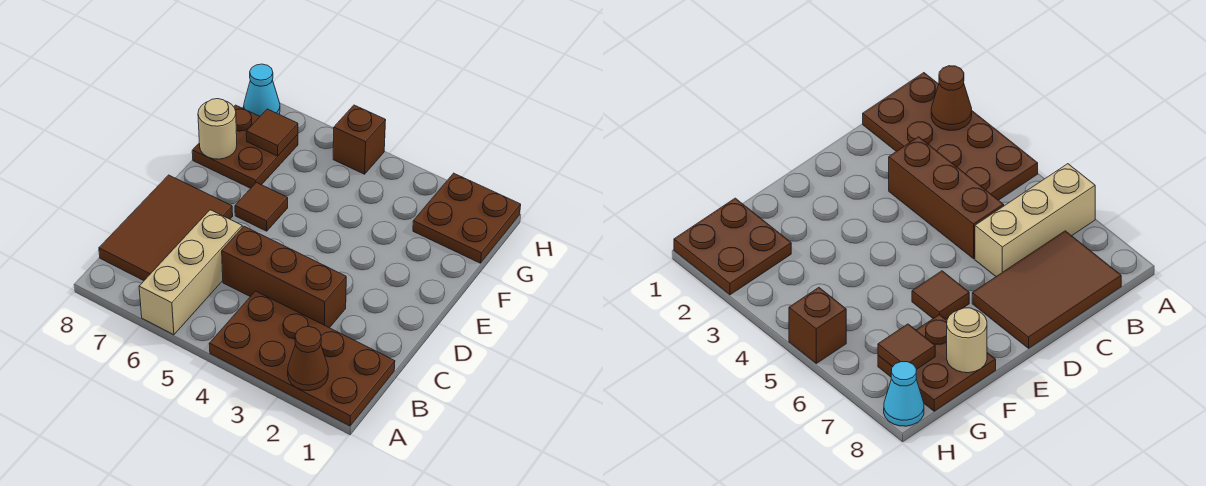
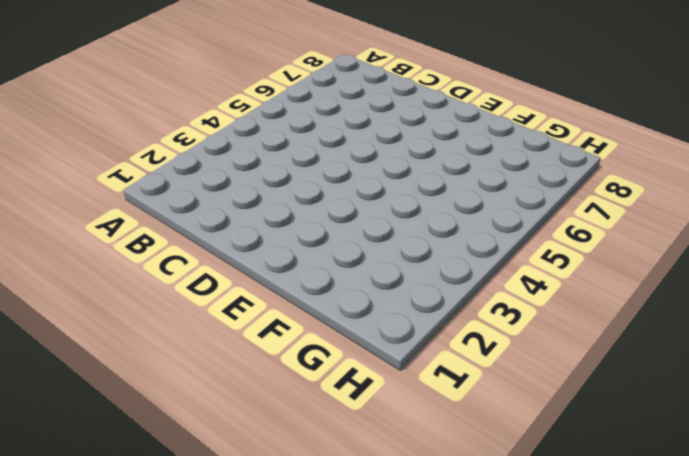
none -> brown plate A1:B4 level 1
none -> tan brick A6:C6 level 1
none -> brown tile B7:D8 level 1

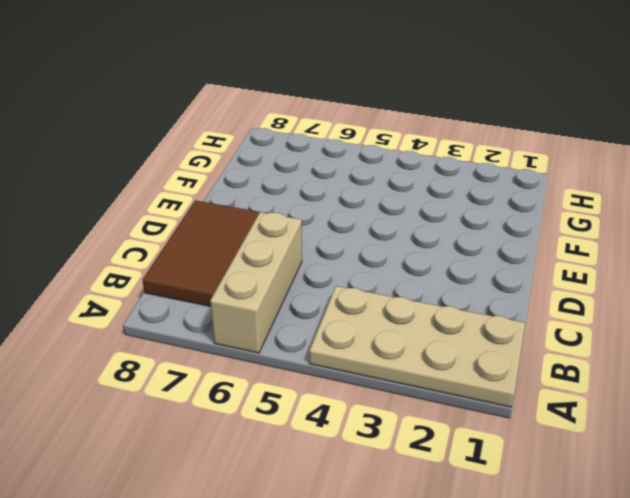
tan plate A1:B4 level 1 -> brown plate A1:B4 level 1
none -> brown brick C3:C5 level 1
none -> brown tile E6 level 1
none -> brown plate F7:G8 level 1

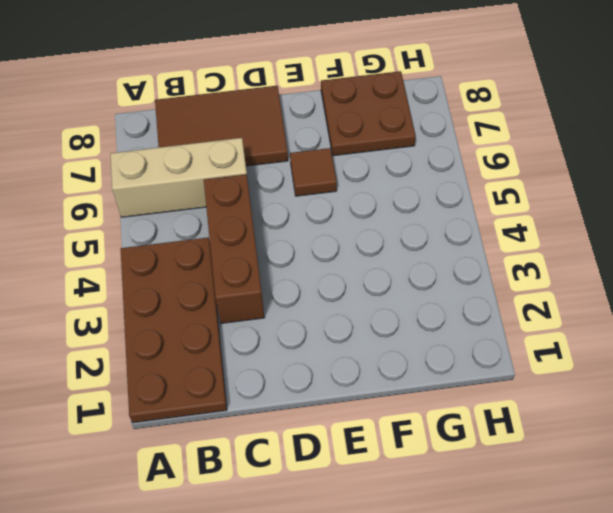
none -> brown plate G1:H2 level 1
none -> brown brick H5 level 1
none -> cyan cone H8 level 1

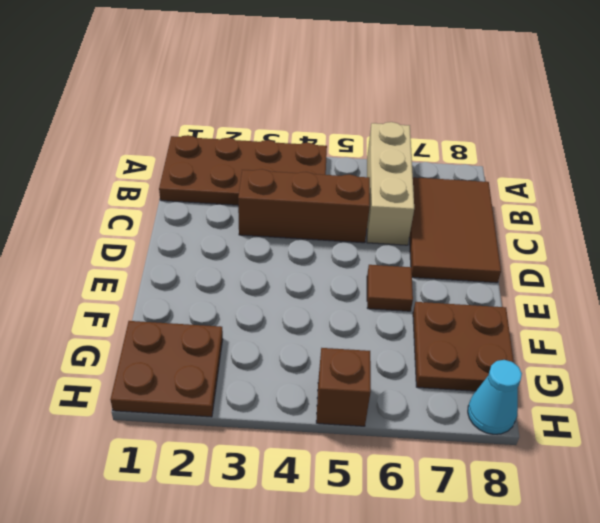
none -> brown cone A2 level 2
none -> tan round brick F8 level 2
none -> brown tile G7 level 2

